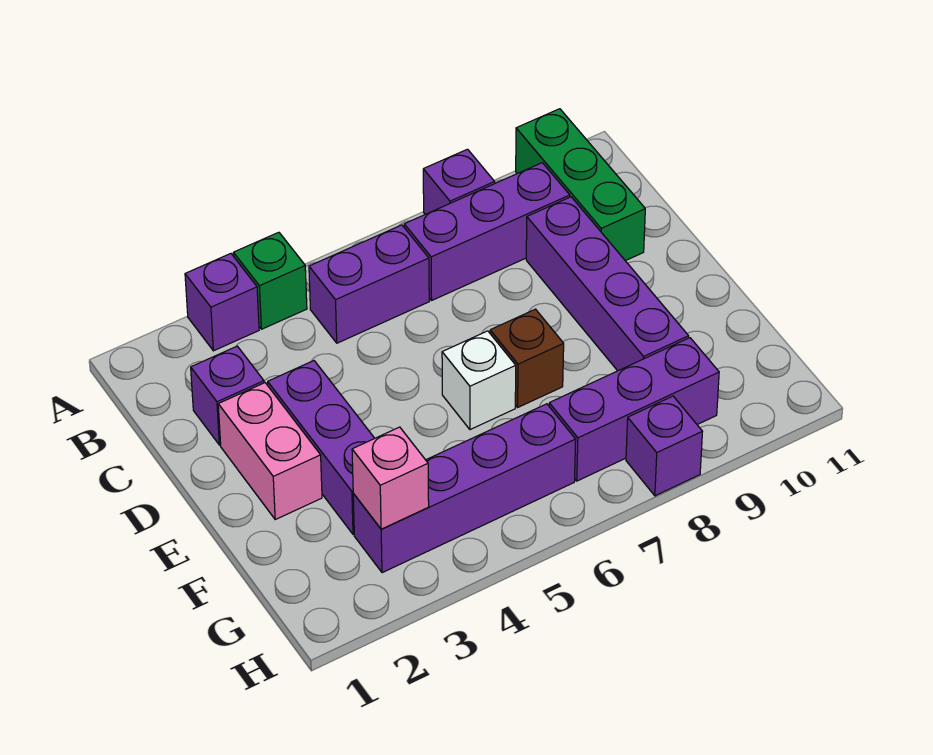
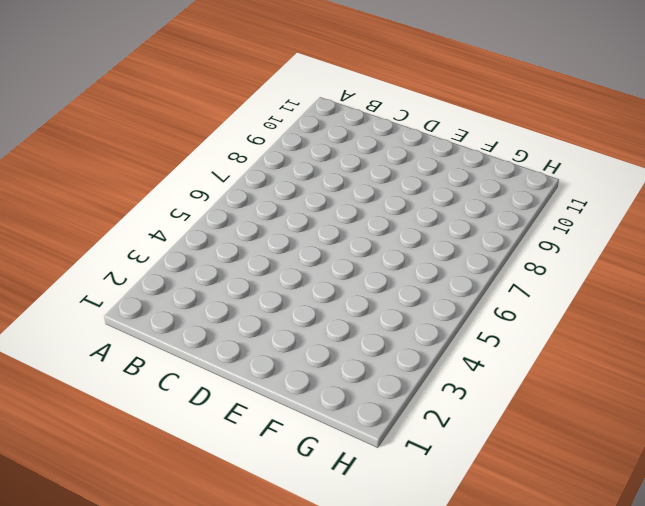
none -> purple brick A3 level 1
none -> green brick A4 level 1
none -> purple brick A8 level 1

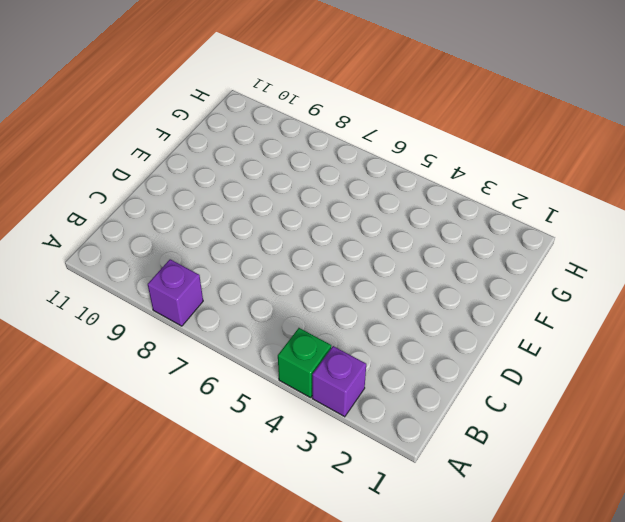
none -> green brick A10:C10 level 1
none -> purple brick B5:B6 level 1
none -> purple brick B7:B9 level 1

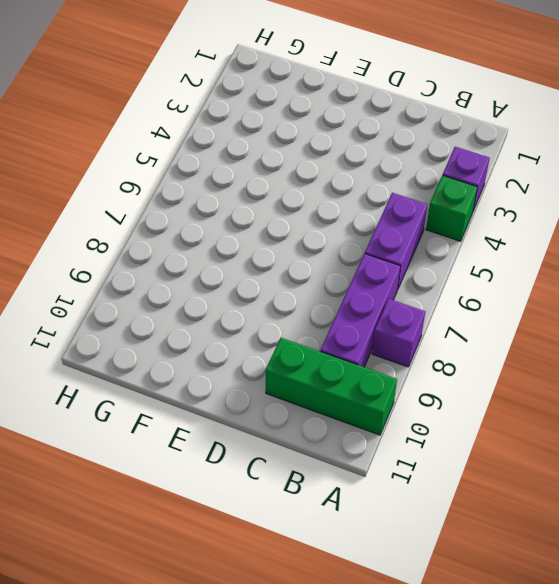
none -> purple brick C2 level 1
none -> purple brick C9:F9 level 1
none -> pink brick D2:E2 level 1

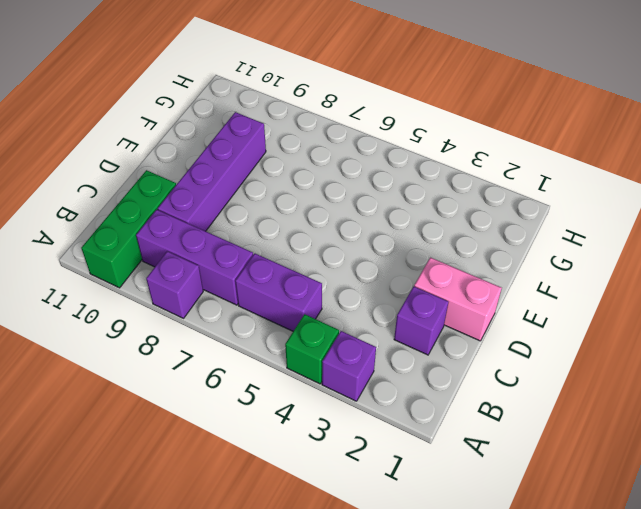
pink brick D1:D2 level 1 -> pink brick D2:E2 level 1
none -> purple brick D3:F3 level 1
none -> white brick E6 level 1
none -> brown brick E7 level 1

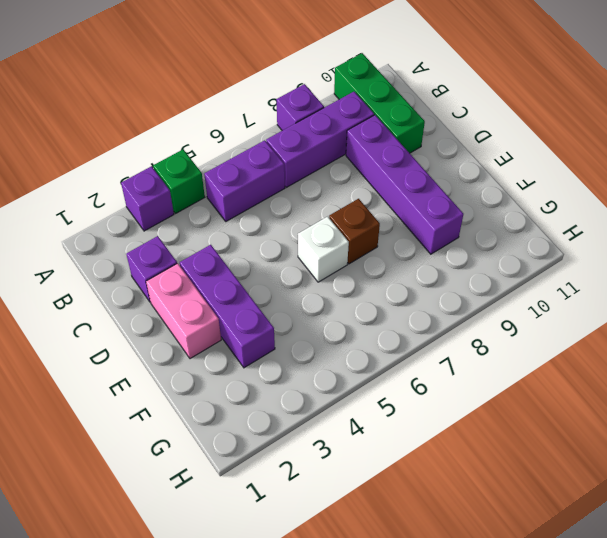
none -> purple brick G3:G6 level 1
none -> purple brick G7:G9 level 1
none -> purple brick H8 level 1

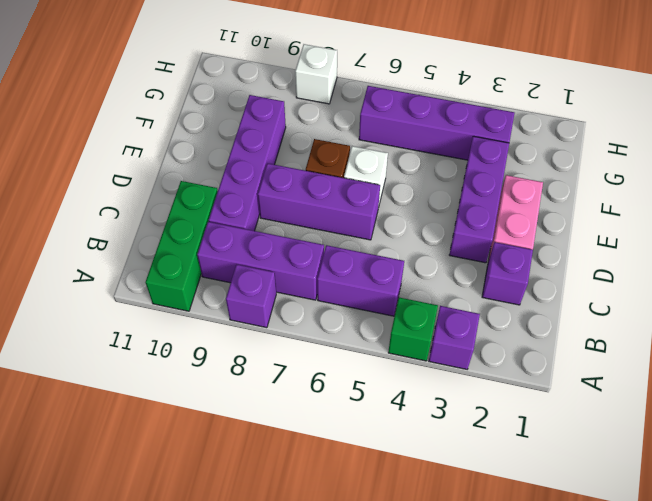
purple brick D6:D8 level 1 -> purple brick G7:G9 level 1
white brick H8 level 1 -> purple brick H8 level 1
none -> pink brick G3 level 2

